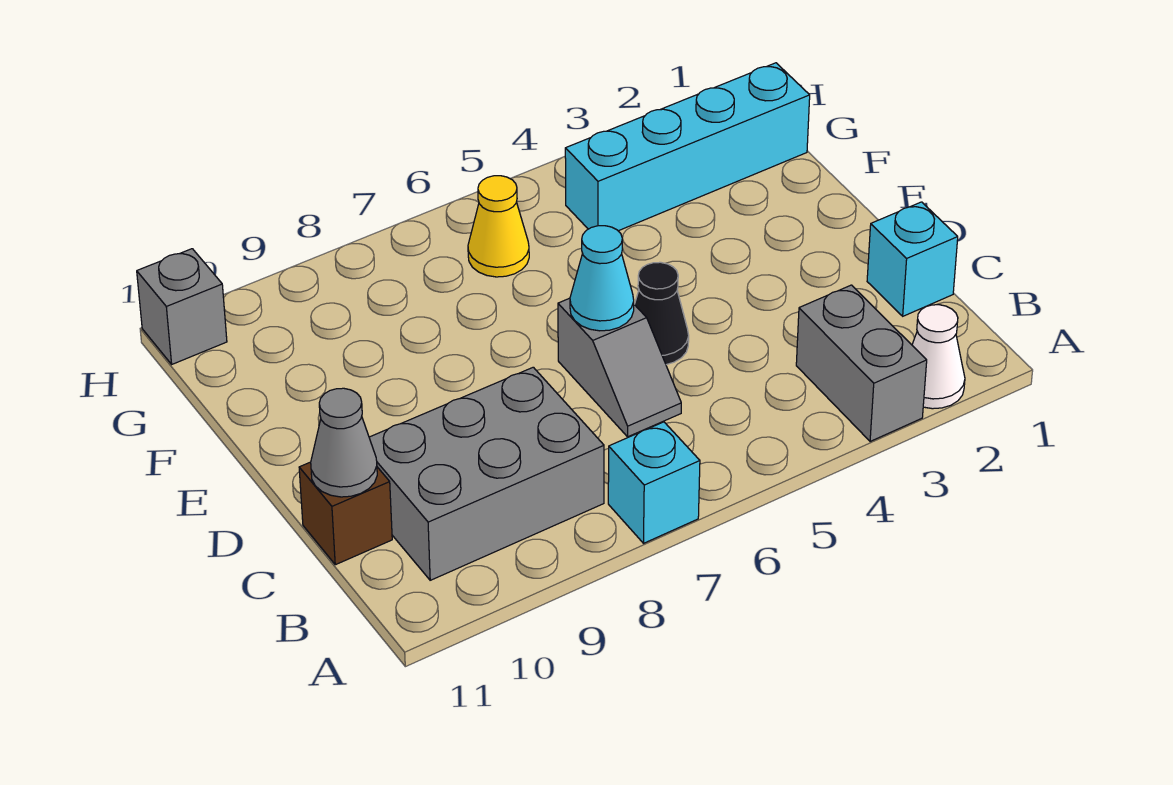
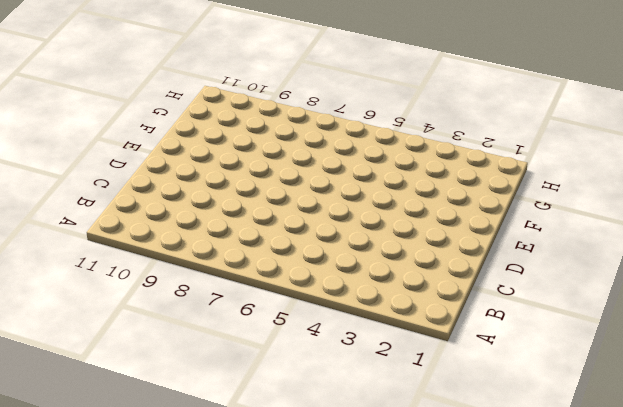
none -> white cone A2 level 1
none -> grey brick A3:B3 level 1
none -> cyan brick A7 level 1

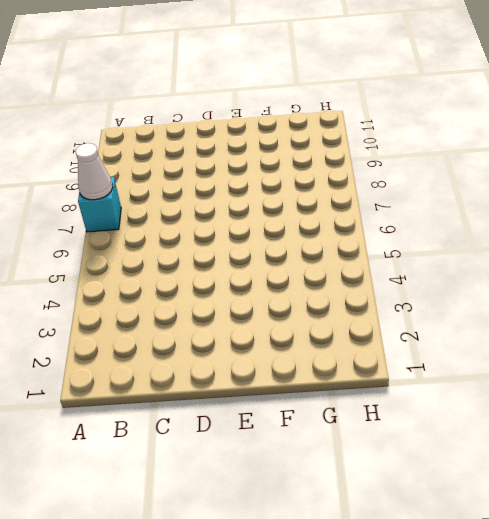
white cone A7 level 2 -> white cone A2 level 1
none -> grey brick A3:B3 level 1
none -> grey brick B8:C10 level 1
none -> cyan brick C1 level 1

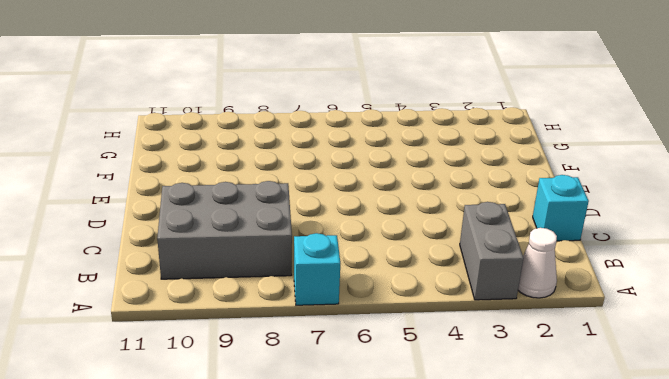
none -> grey slope C6:D6 level 1 top D
none -> brown brick C11 level 1
none -> black cone D5 level 1

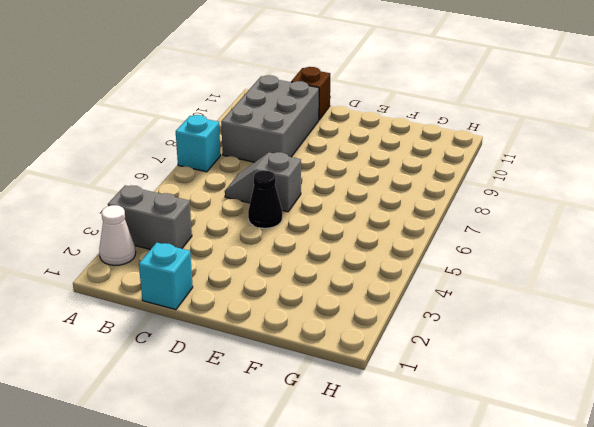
none -> cyan brick G1:G4 level 1
none -> yellow cone G6 level 1
none -> grey brick H11 level 1

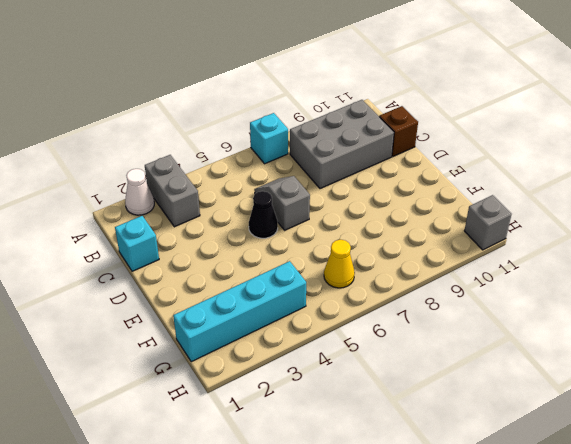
none -> grey cone C11 level 2
none -> cyan cone D6 level 2

